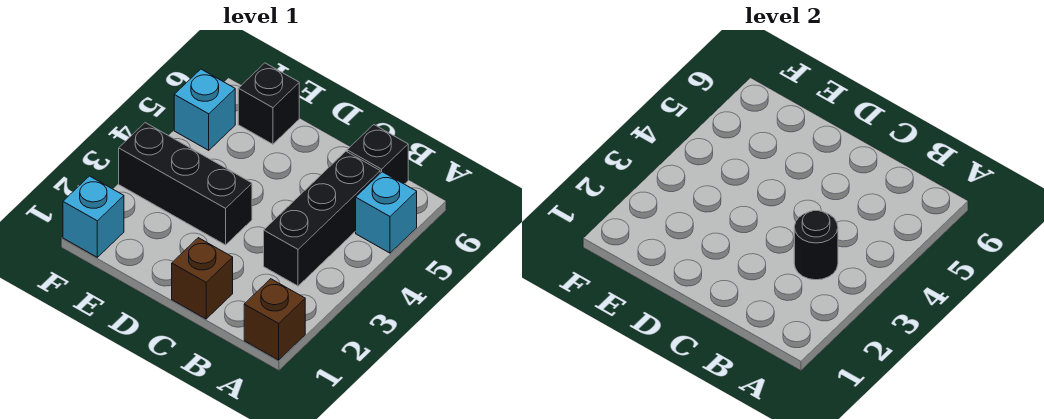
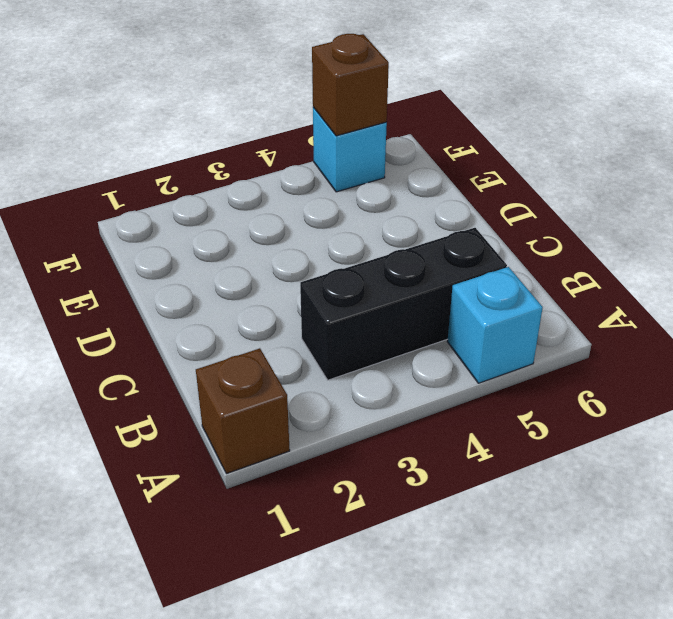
brown brick F5 level 2 -> brown brick C1 level 1
none -> black brick B6 level 1
none -> black brick D3:F3 level 1

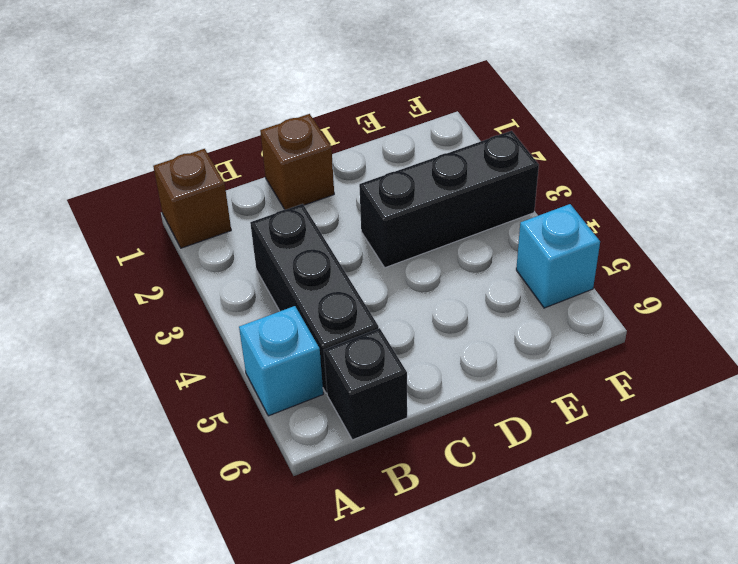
none -> black brick E6 level 1
none -> cyan brick F1 level 1

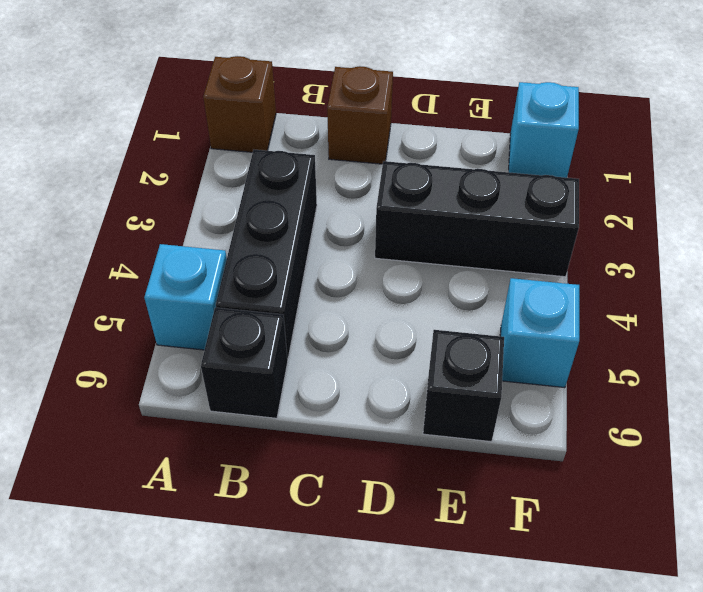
none -> black round brick B3 level 2

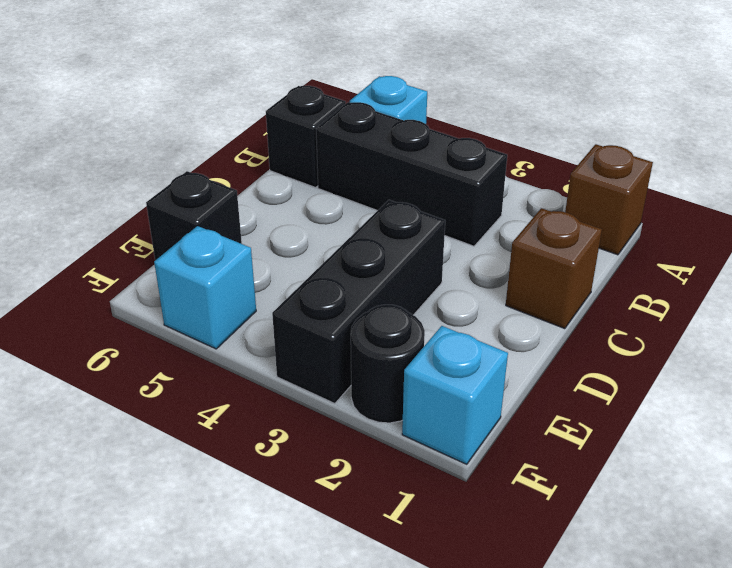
black round brick F2 level 1 -> black round brick B3 level 2

